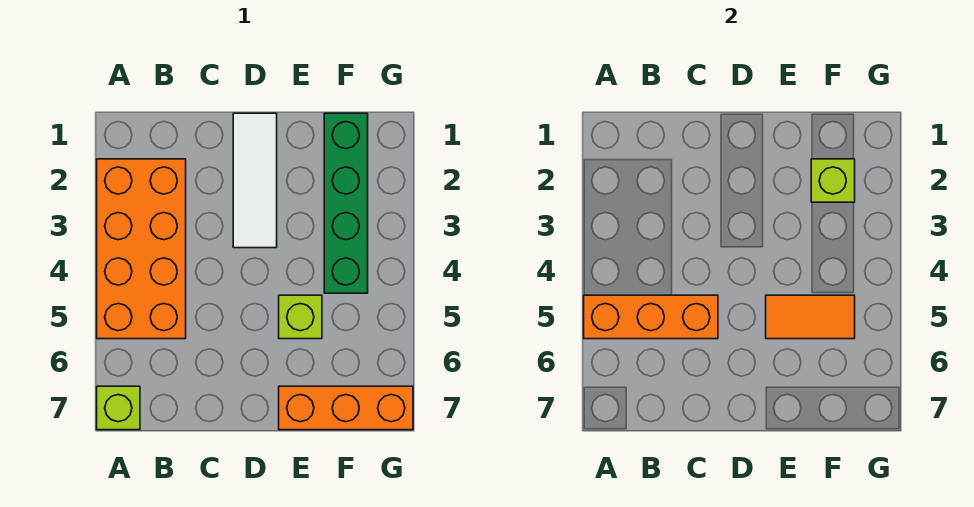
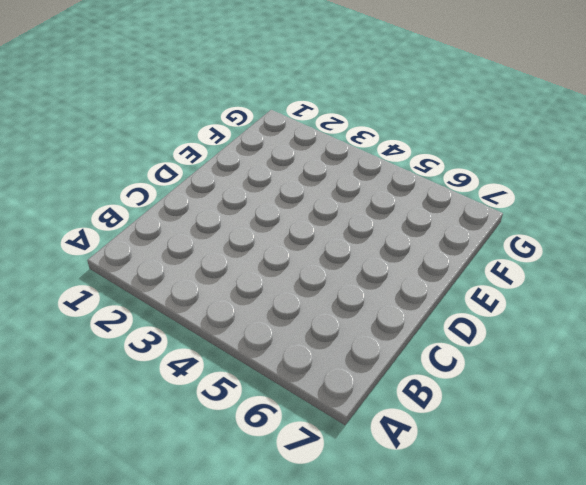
none -> orange brick A2:B5 level 1
none -> lime brick A7 level 1

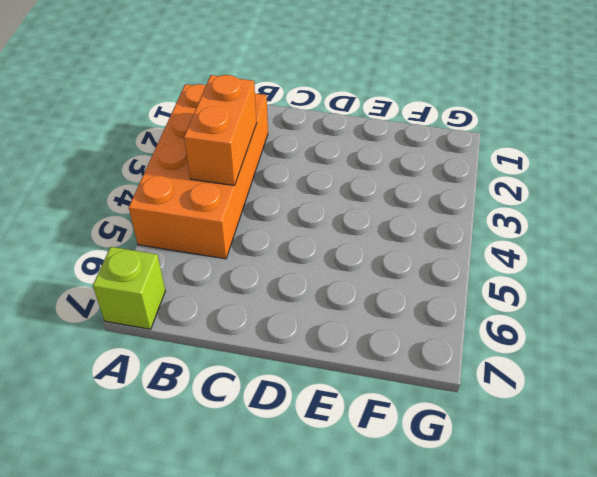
orange brick B3:B4 level 2 -> none
none -> white tile D1:D3 level 1
none -> lime brick E5 level 1

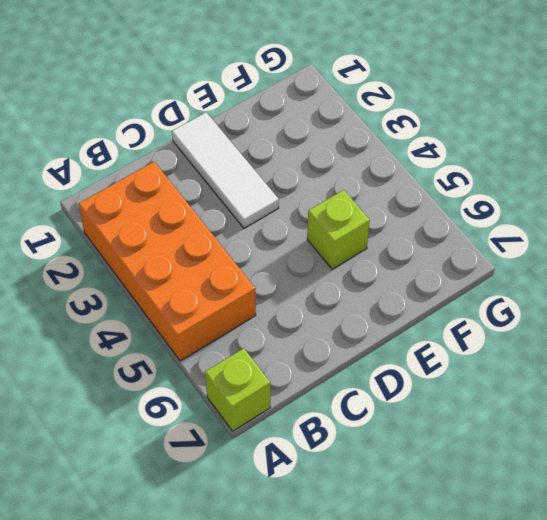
none -> orange brick E7:G7 level 1
none -> green brick F1:F4 level 1

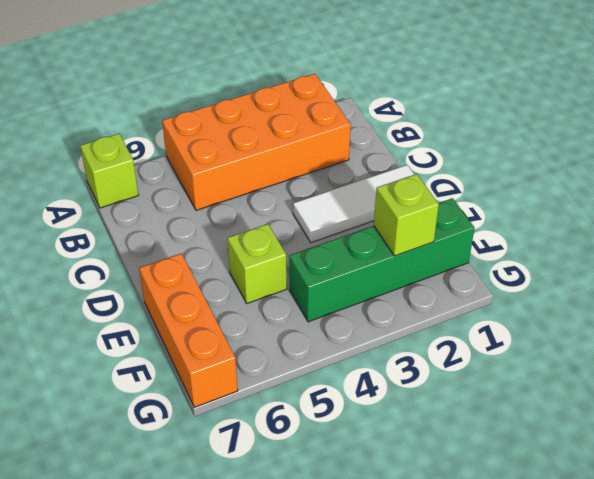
none -> orange brick A5:C5 level 2
none -> orange tile E5:F5 level 2

